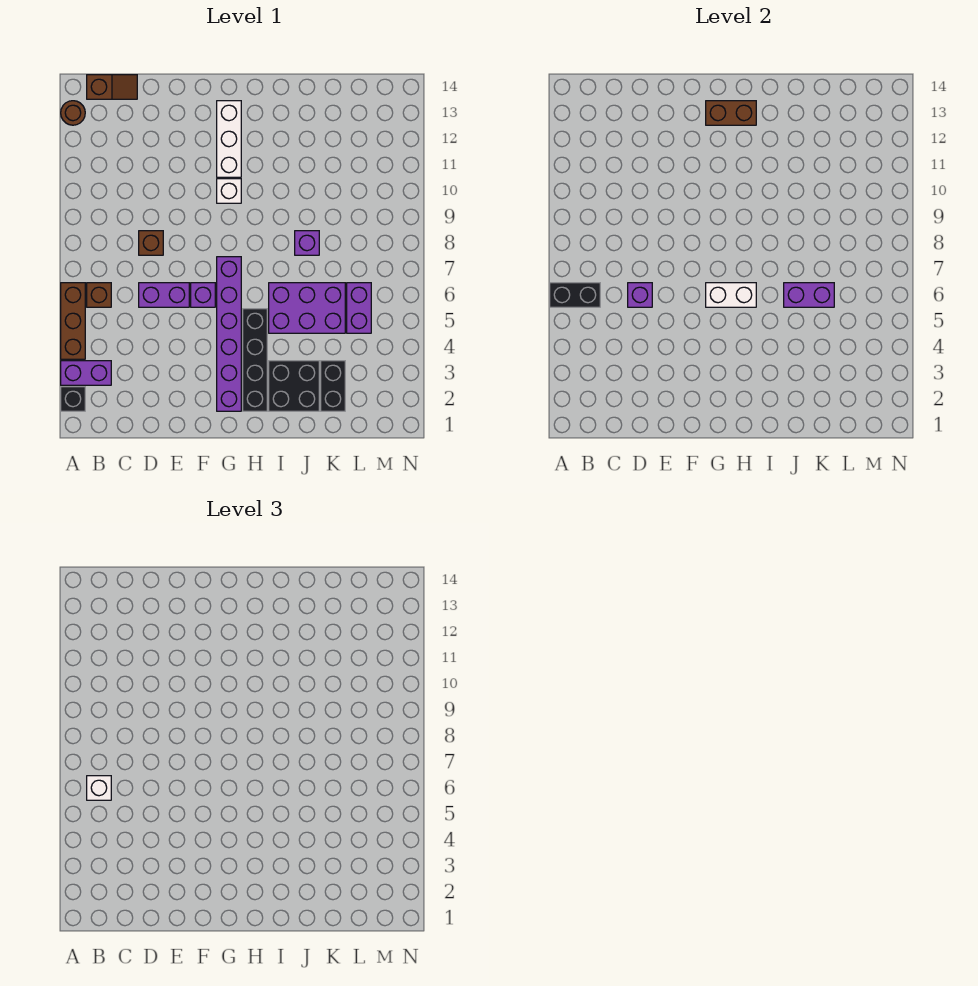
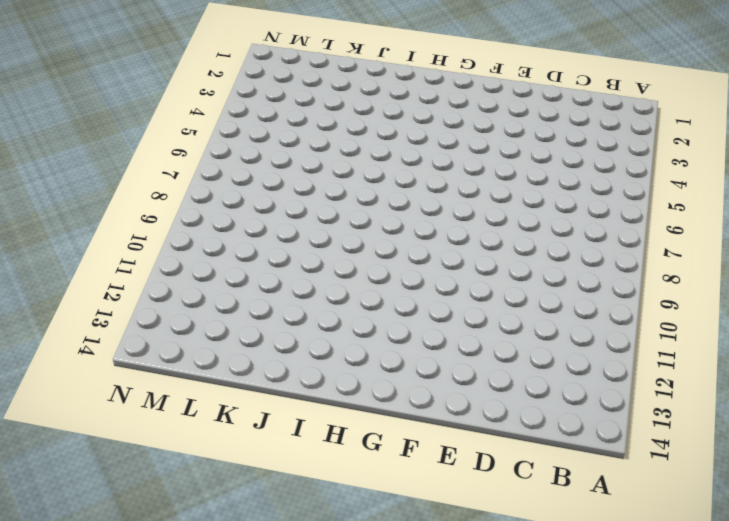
none -> black brick A2 level 1
none -> purple brick A3:B3 level 1
none -> brown brick A4:A6 level 1

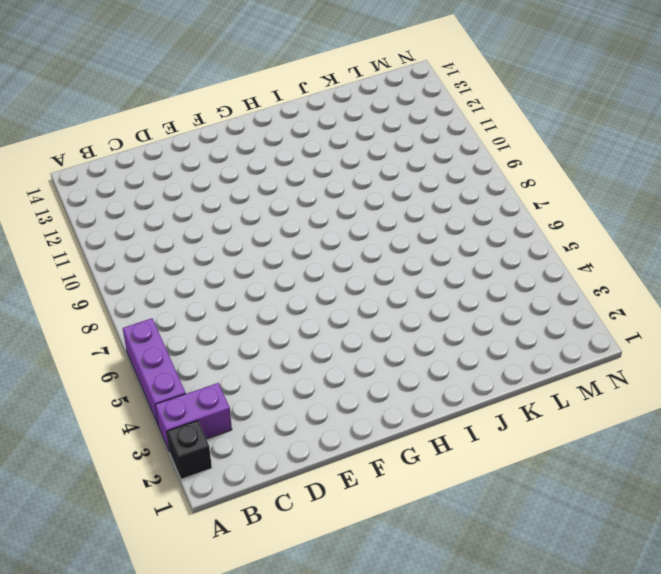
purple brick A4:A6 level 1 -> brown brick A4:A6 level 1
none -> brown round brick A13 level 1
none -> brown brick B6 level 1
none -> brown slope B14:C14 level 1 top B

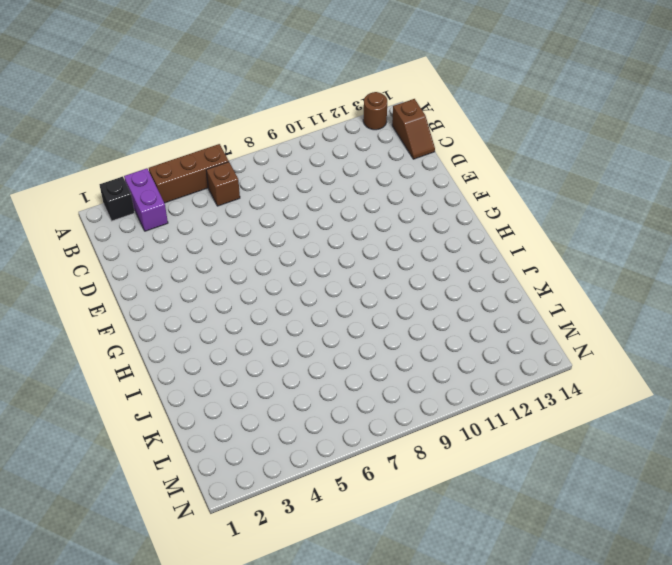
none -> purple brick D6:E6 level 1
none -> brown brick D8 level 1
none -> purple brick F6 level 1

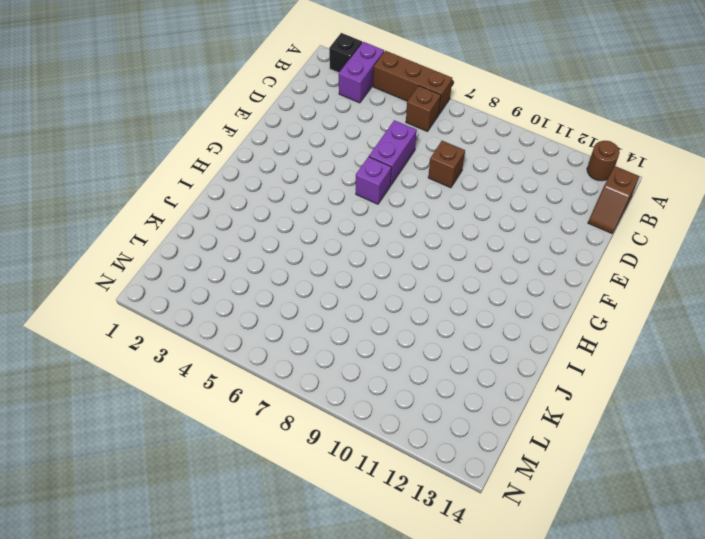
none -> purple brick G2:G7 level 1
none -> white brick G10 level 1
none -> white brick G11:G13 level 1

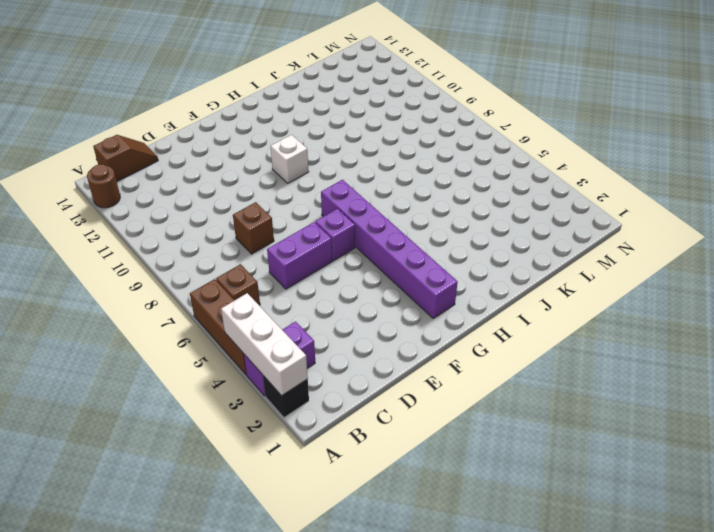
white brick A2:A4 level 2 -> white brick G11:G13 level 1
none -> black brick H2:H5 level 1
none -> black brick I2:J3 level 1
none -> purple brick I5:K6 level 1

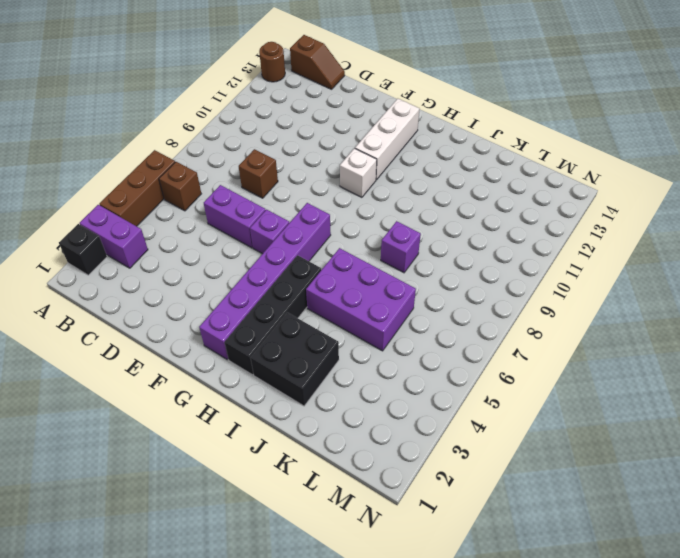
none -> black brick K2:K3 level 1
none -> purple brick L5:L6 level 1
none -> black brick A6:B6 level 2

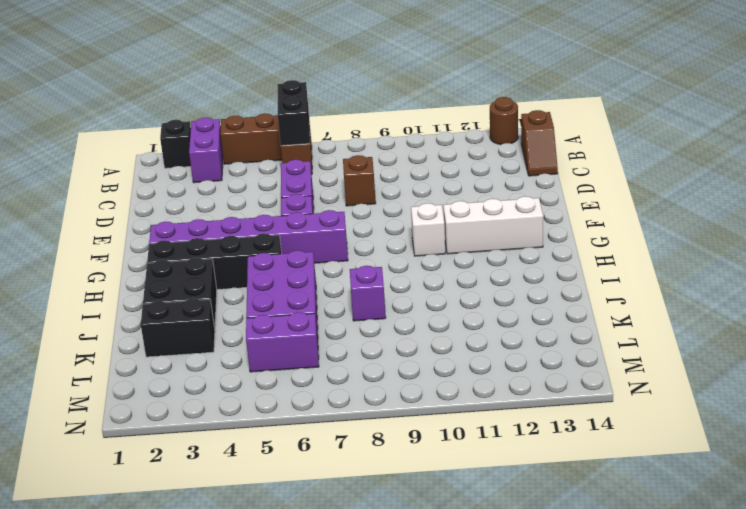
none -> purple brick D6 level 2
none -> white brick G6:H6 level 2
none -> brown brick G13:H13 level 2

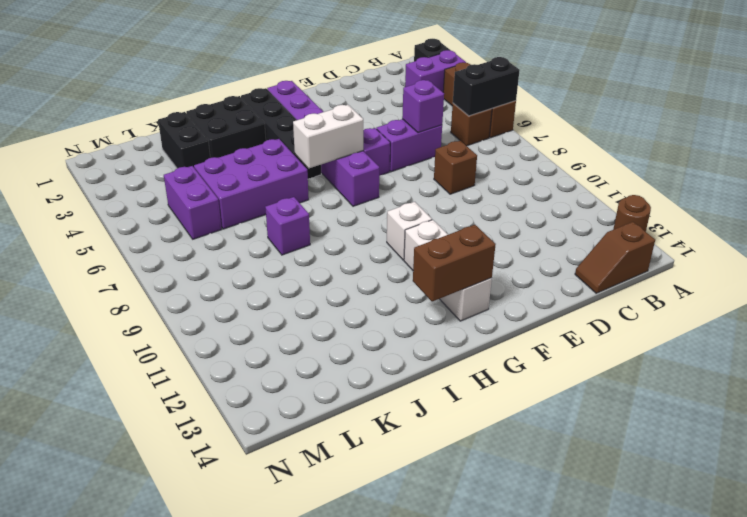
none -> purple brick J6:K6 level 2
none -> white brick B6 level 3

